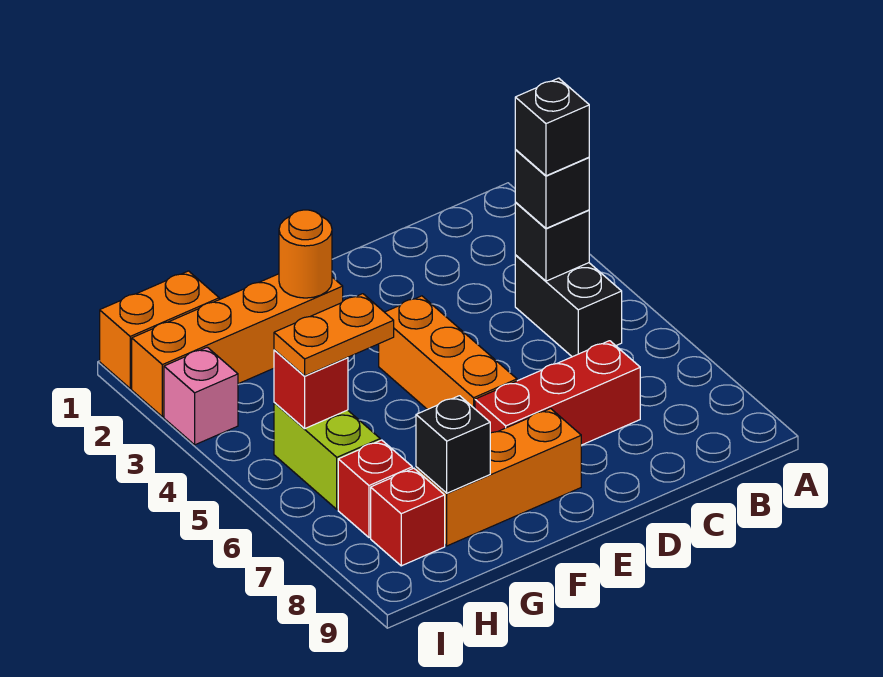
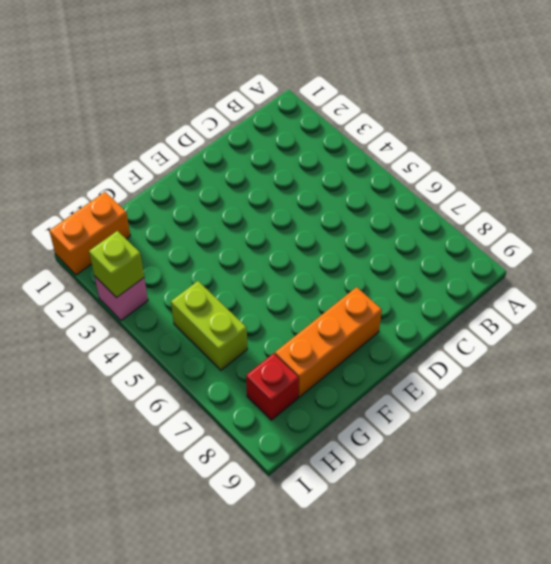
lime brick I3 level 2 -> none
none -> black brick B4:B5 level 1
none -> red brick C7:E7 level 1
none -> orange brick E4:E6 level 1

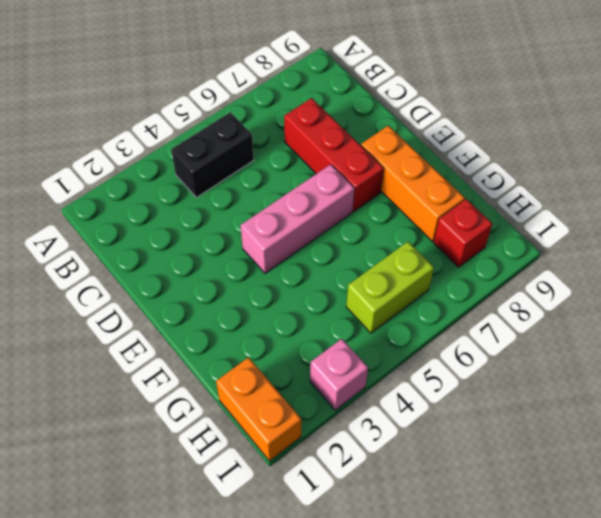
pink brick E4:E6 level 1 -> orange brick E4:E6 level 1
none -> orange brick F2:I2 level 1
none -> red brick H7 level 1
none -> black brick B4 level 2

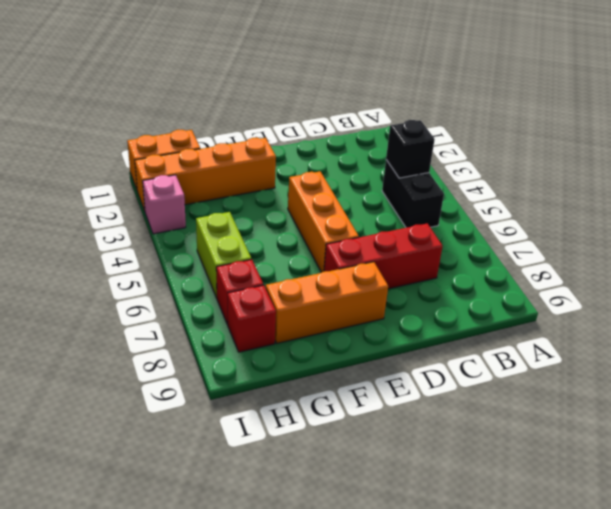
none -> orange round brick F2 level 2
none -> black brick G8 level 2
none -> red brick H5 level 2

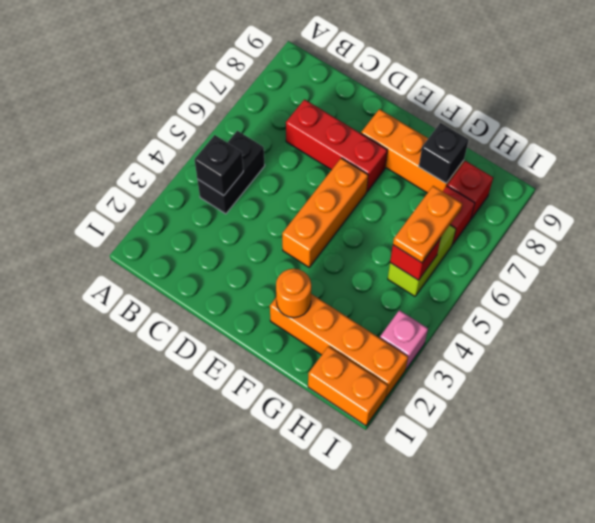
orange plate H5:H6 level 3 -> orange plate G5:H5 level 3
none -> black brick B4 level 3
none -> black brick B4 level 4

